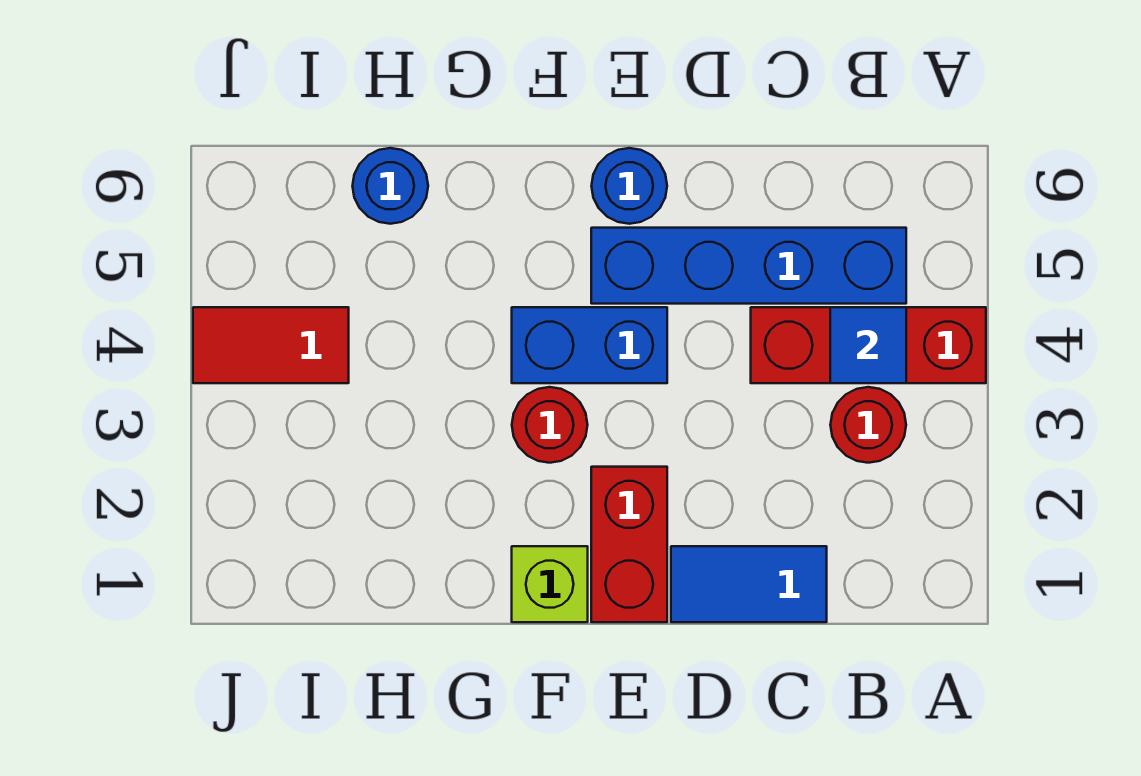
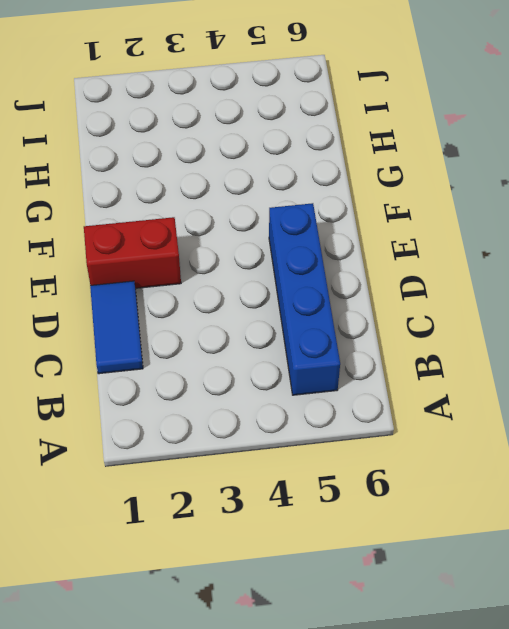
none -> red brick A4:C4 level 1
none -> red round brick B3 level 1
none -> blue brick E4:F4 level 1

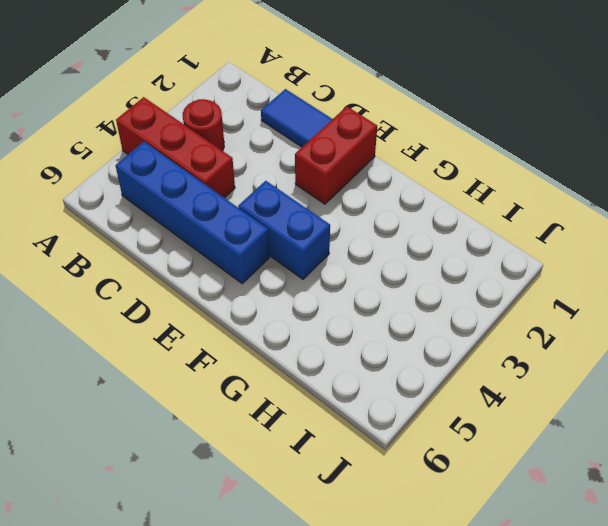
none -> blue round brick E6 level 1
none -> lime brick F1 level 1
none -> red round brick F3 level 1

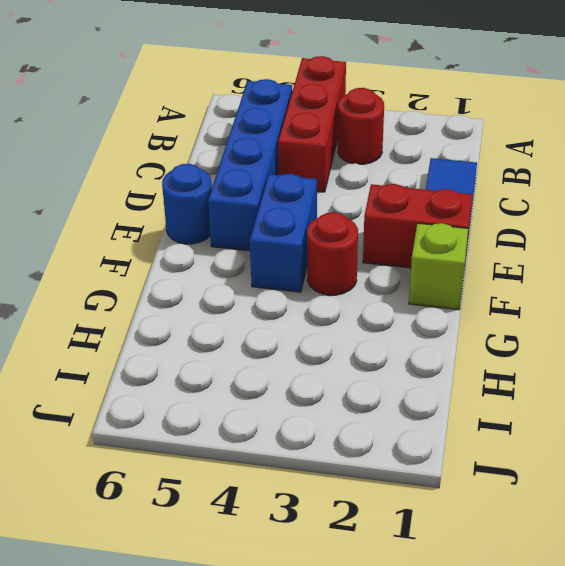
none -> blue round brick H6 level 1
none -> red tile I4:J4 level 1
none -> blue tile B4 level 2

